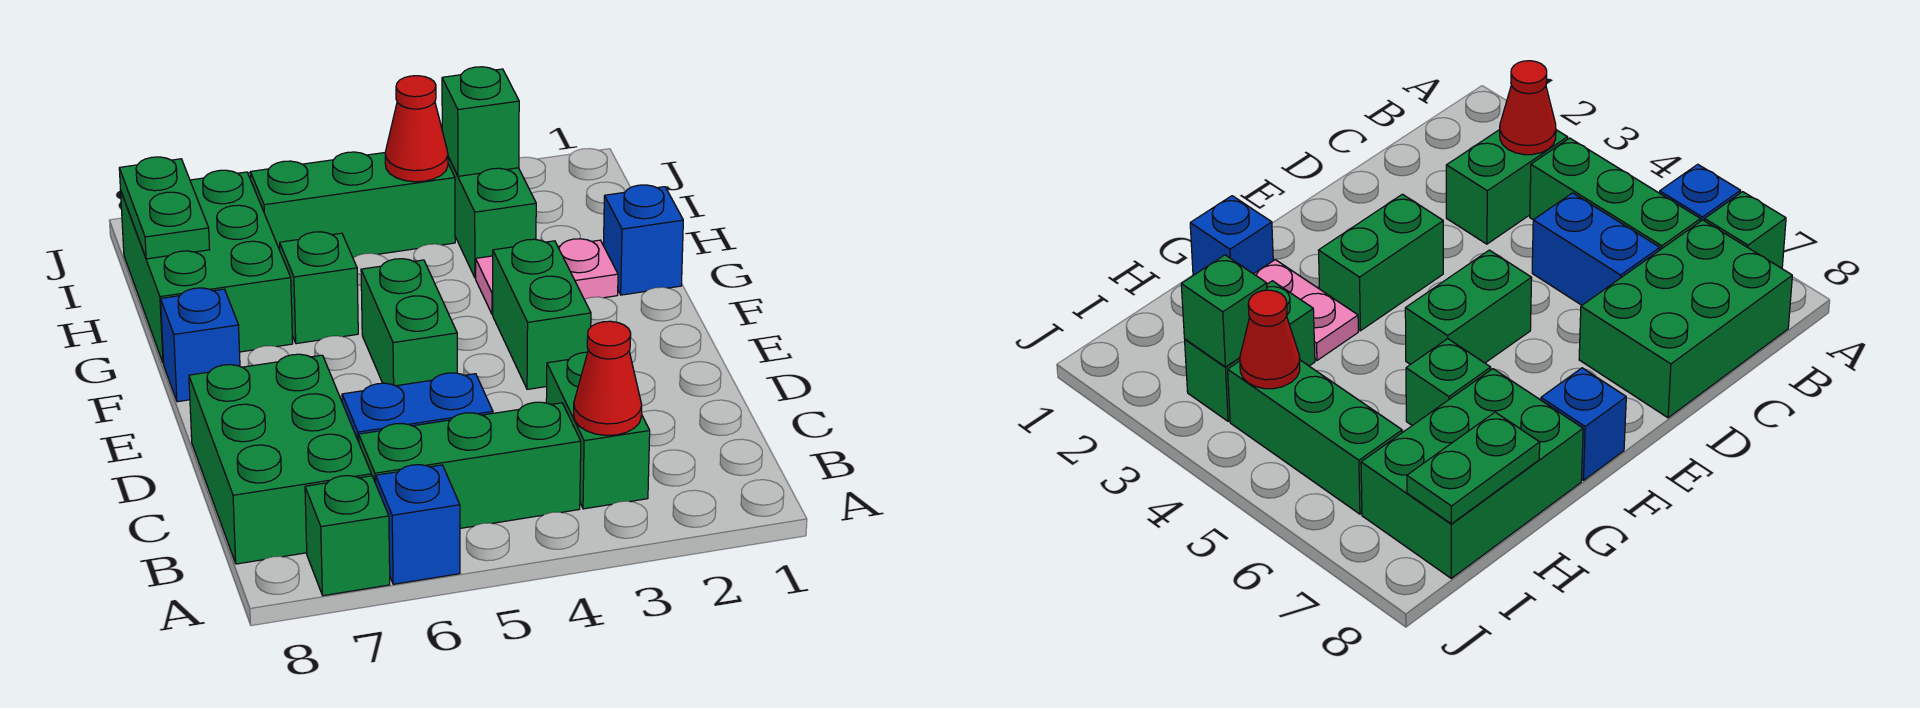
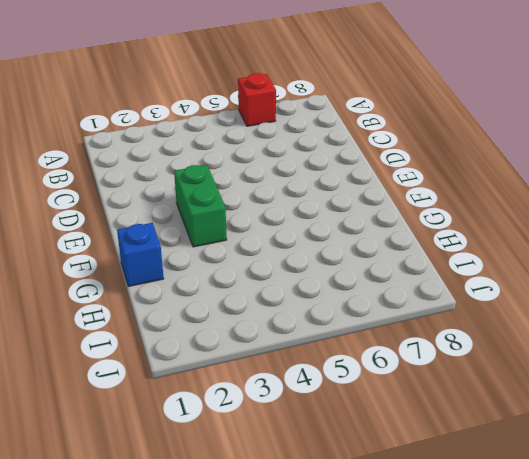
red brick A6 level 1 -> blue brick A6 level 1
none -> green brick A7 level 1
none -> green brick B3:C3 level 1
none -> green brick B4:B6 level 1

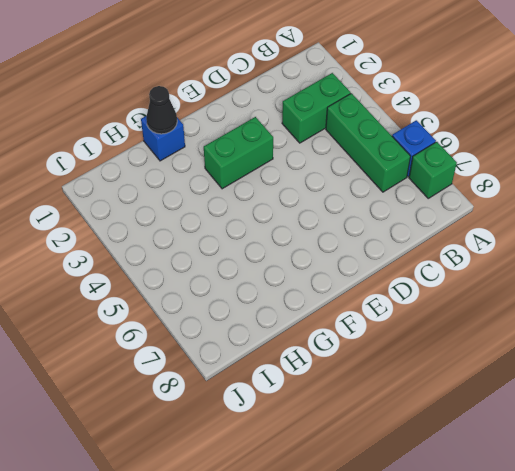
black cone G1 level 2 -> none
none -> green brick B7:D8 level 1
none -> blue brick C5:C6 level 1
none -> green brick E5:F5 level 1

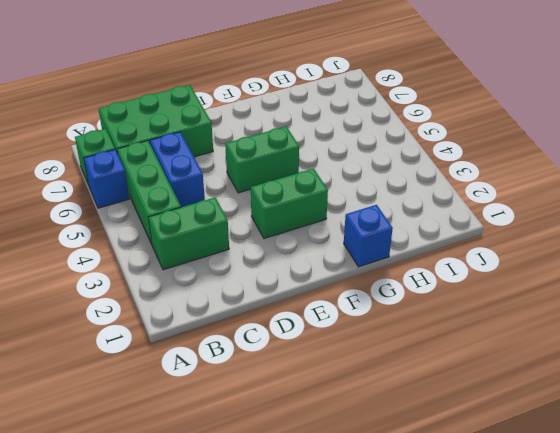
none -> blue brick F8 level 1
none -> pink plate G2:G3 level 1
none -> green brick G6 level 1

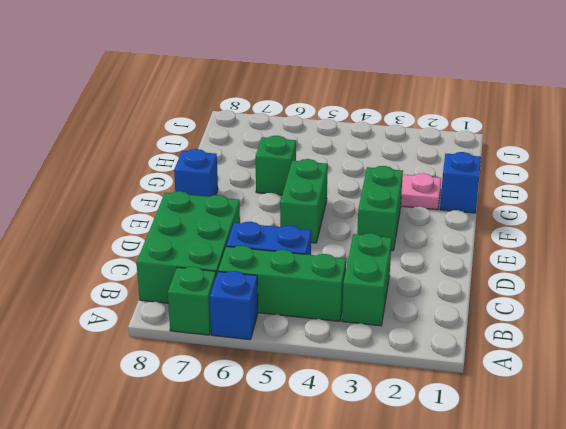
none -> green brick G7:I8 level 1
none -> green brick H3:I3 level 1
none -> green brick I4:I6 level 1

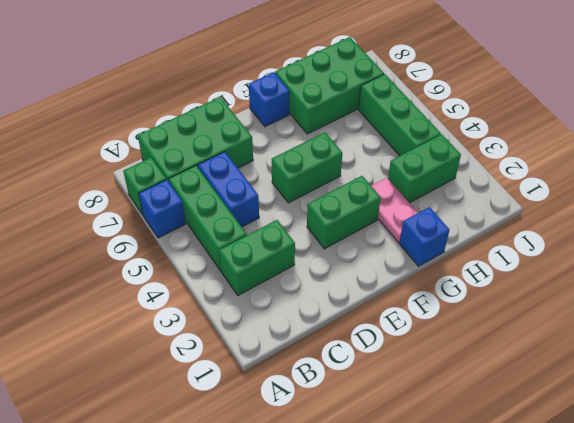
none -> green brick G6 level 1
none -> red cone B3 level 2
none -> green plate H8:I8 level 2

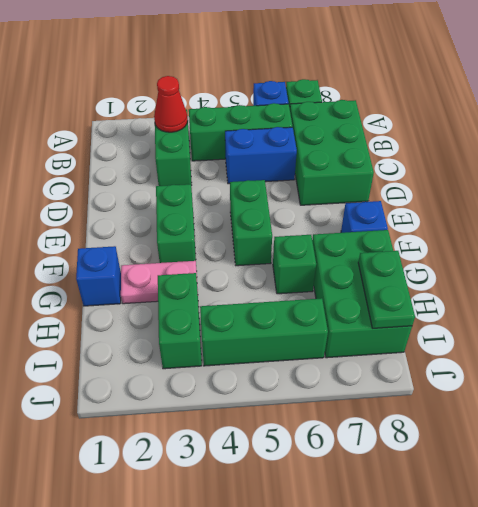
none -> green brick I3 level 2
none -> red cone I4 level 2

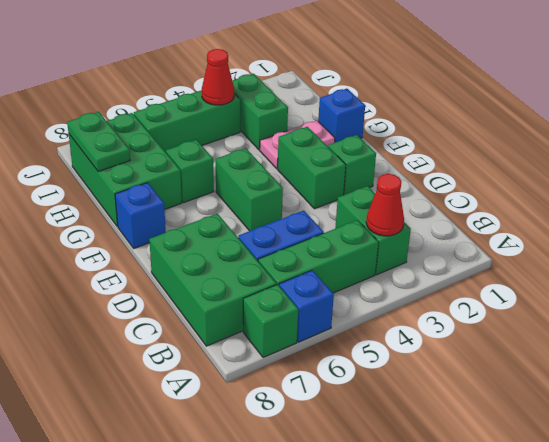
green brick E2 level 1 -> green brick I3 level 2

